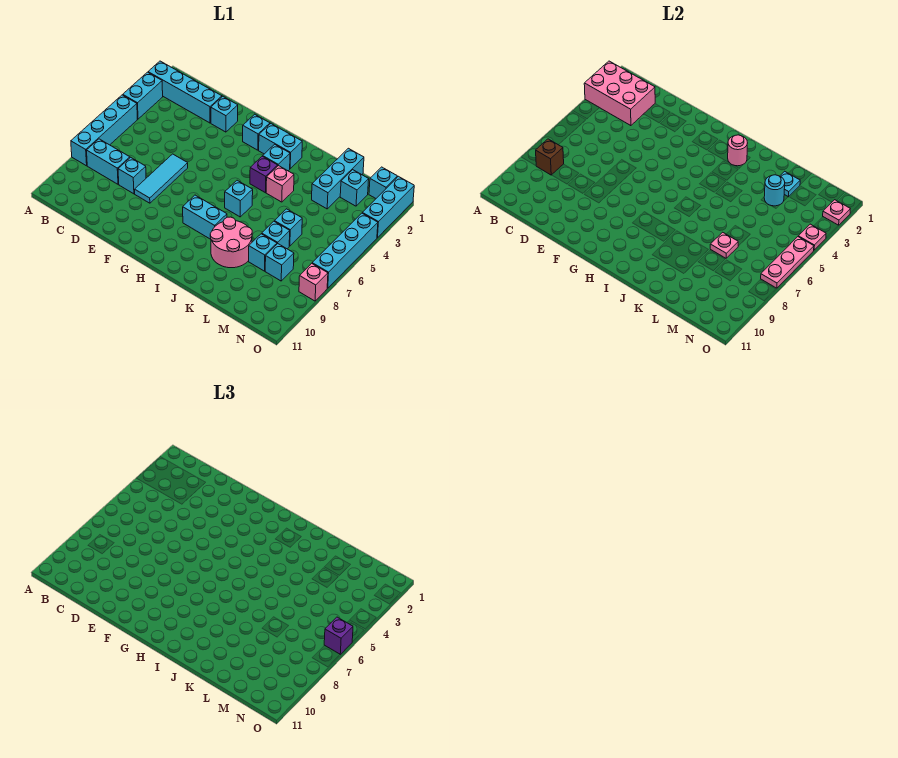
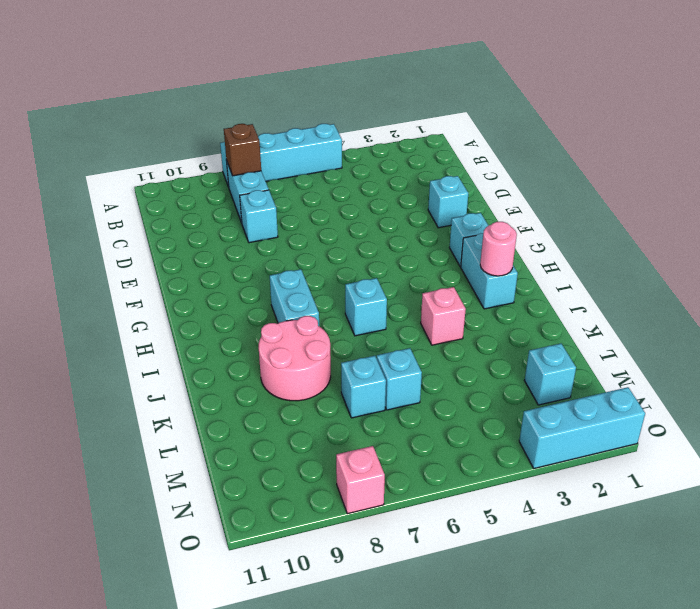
none -> cyan brick A2:D2 level 1
none -> cyan brick A3:A4 level 1
none -> cyan tile E6:E8 level 1
none -> cyan brick I3 level 1

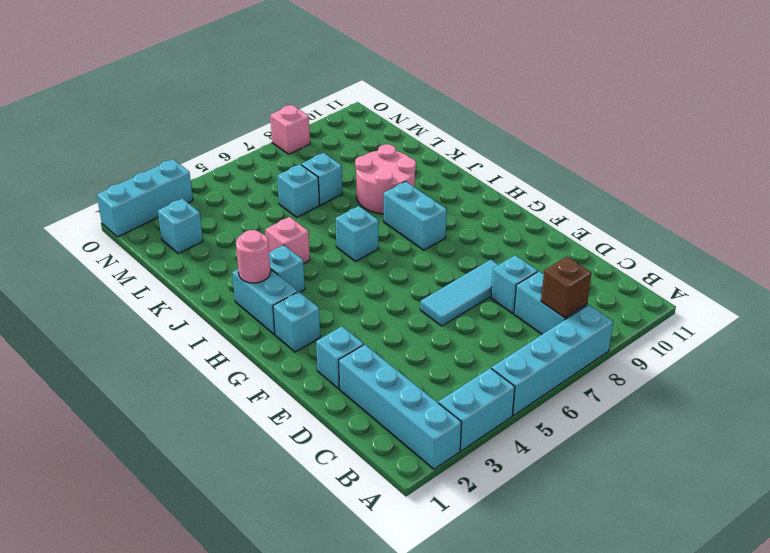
none -> purple brick I4 level 1
none -> cyan brick L1:L3 level 1
none -> cyan brick L8 level 1
none -> cyan brick M8 level 1

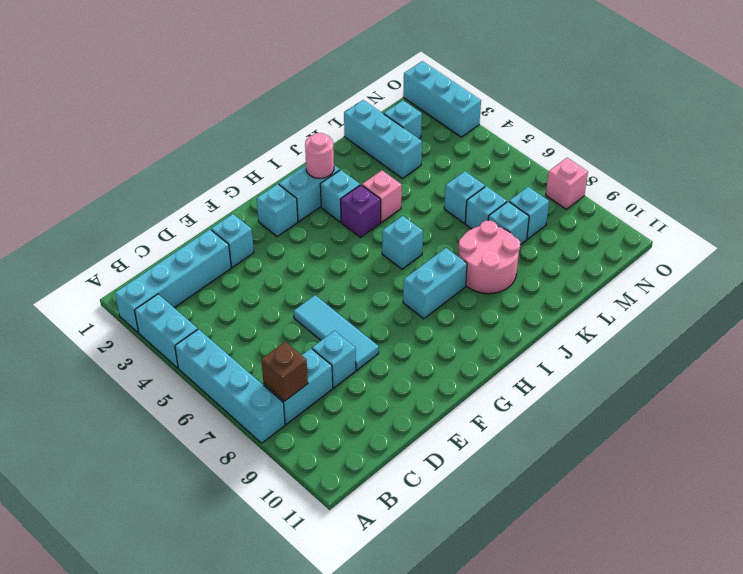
none -> cyan brick N1 level 1
none -> cyan brick O4:O7 level 1
none -> pink brick A2:C3 level 2
none -> cyan plate L2 level 2

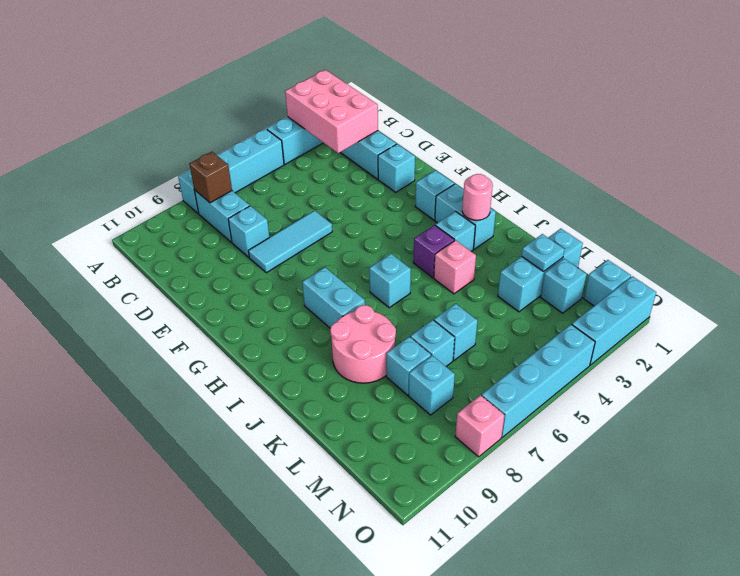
none -> cyan round brick L3 level 2
none -> pink plate L7 level 2
none -> pink plate O2 level 2
none -> pink plate O4 level 2

